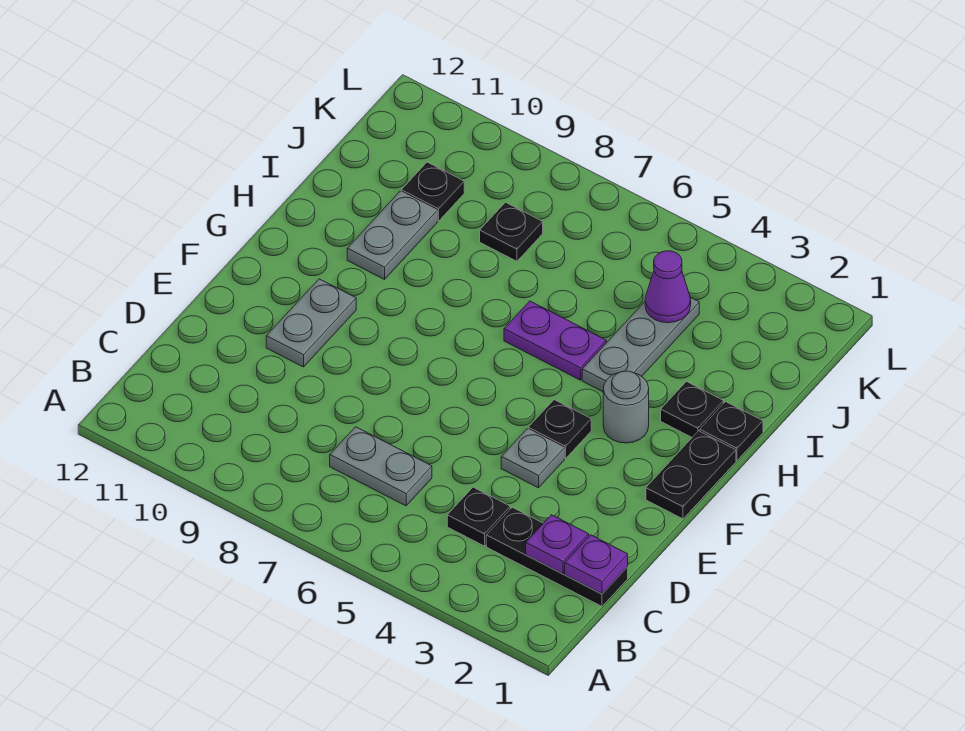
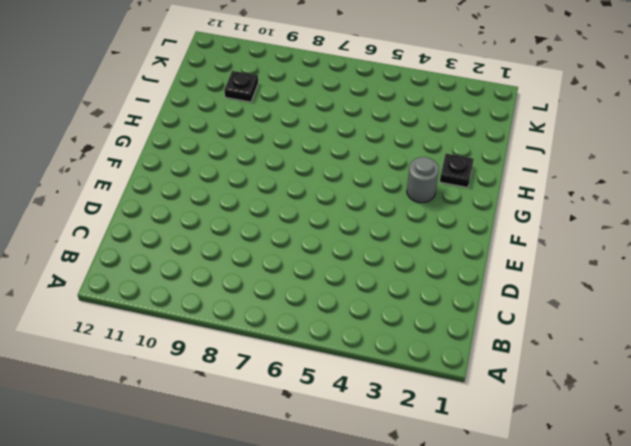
none -> black plate C1:C3 level 1
none -> black plate C4 level 1
none -> grey plate C6:C7 level 1

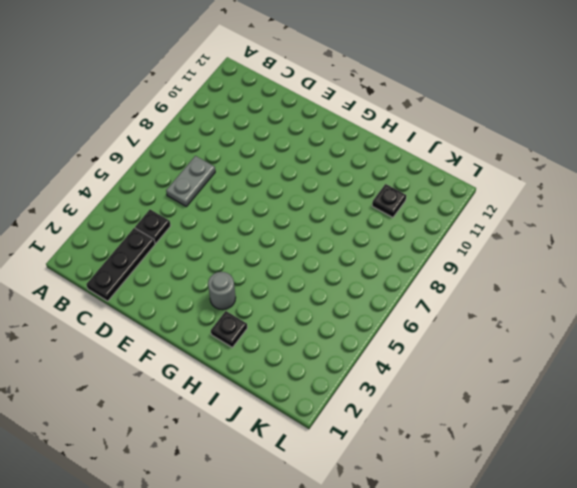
none -> grey plate E4 level 1
none -> grey plate E10:F10 level 1
none -> black plate F1:G1 level 1

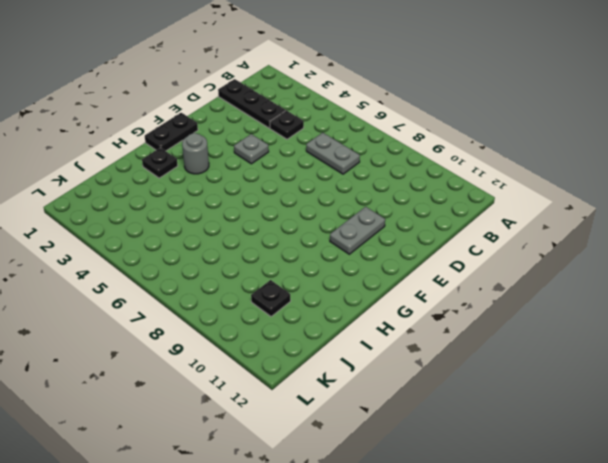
none -> black plate F4 level 1
none -> black plate H1 level 1
none -> grey plate H4:J4 level 1

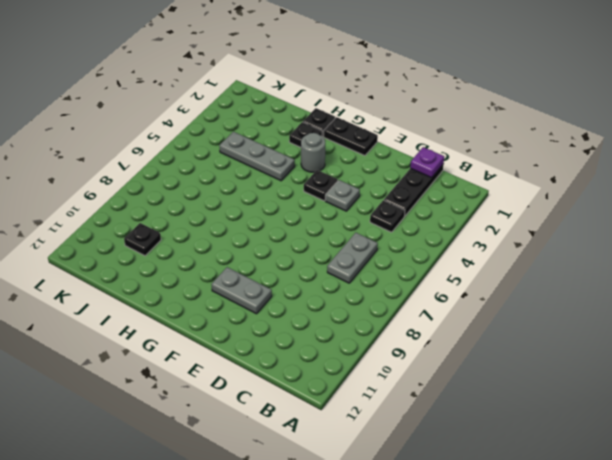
none -> purple plate H5:H6 level 1
none -> grey plate H10:I10 level 1
none -> black plate J8 level 1

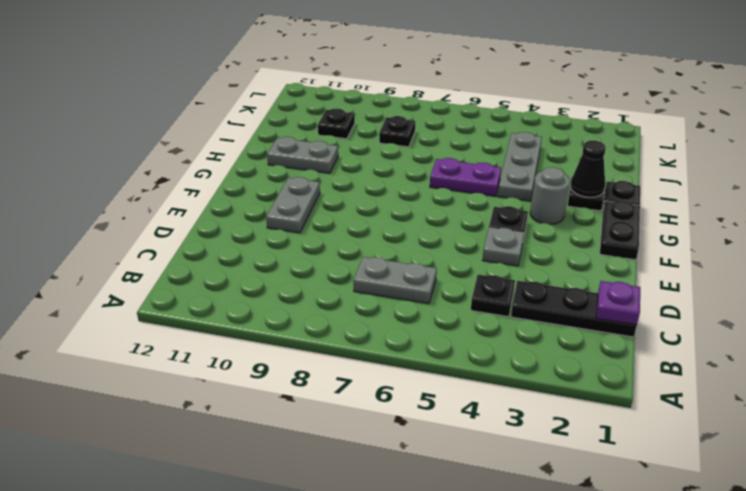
black cone H2 level 2 -> none
grey plate H10:H11 level 1 -> grey plate H10:I10 level 1
none -> purple plate C2 level 2
none -> purple cone J4 level 2

